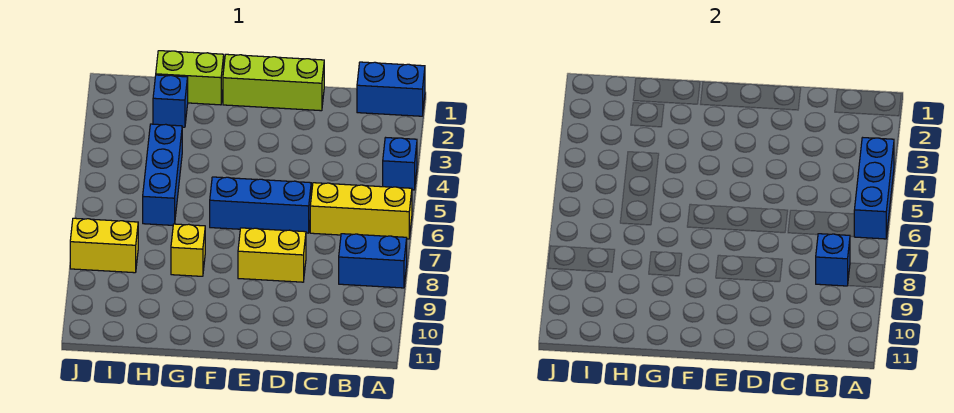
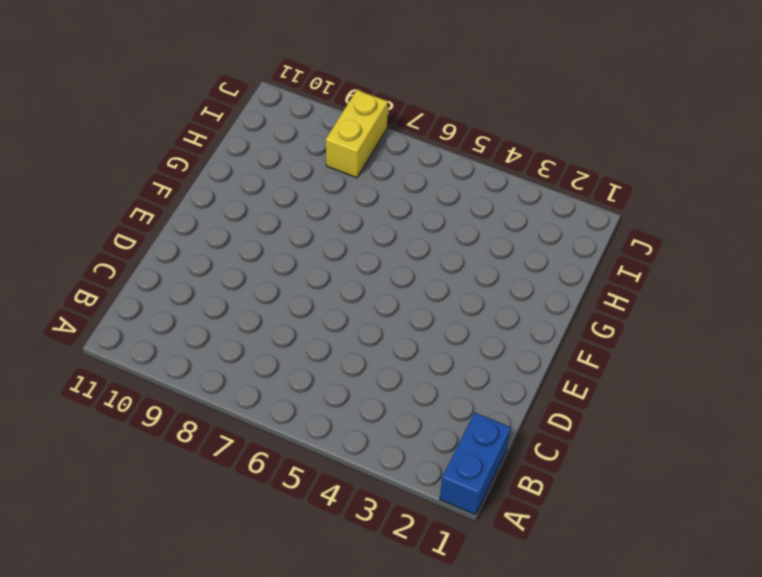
none -> blue brick A4 level 1
none -> yellow brick A6:C6 level 1
none -> blue brick A8:B8 level 1

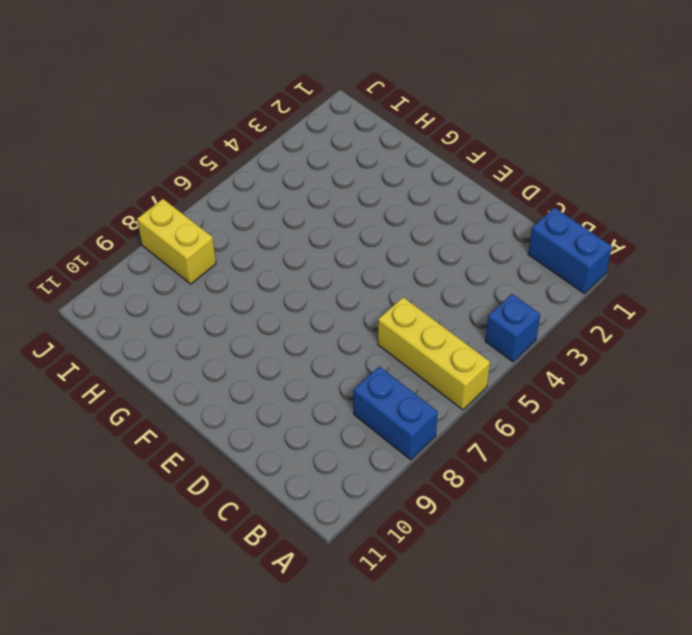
none -> lime brick D1:F1 level 1
none -> blue brick D6:F6 level 1
none -> yellow brick D8:E8 level 1

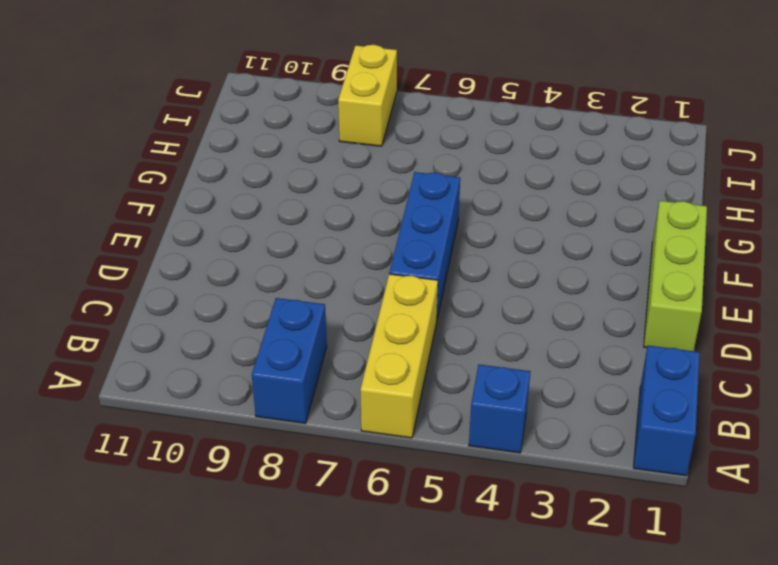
none -> yellow brick D8:E8 level 1
none -> lime brick G1:H1 level 1
none -> yellow brick G8 level 1

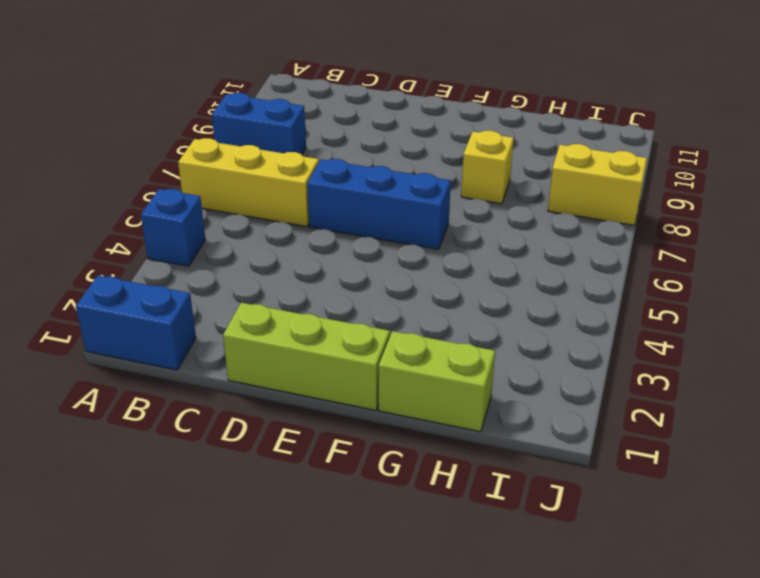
none -> yellow brick D8:E8 level 1
none -> blue brick H2 level 1
none -> blue brick H4:H6 level 1

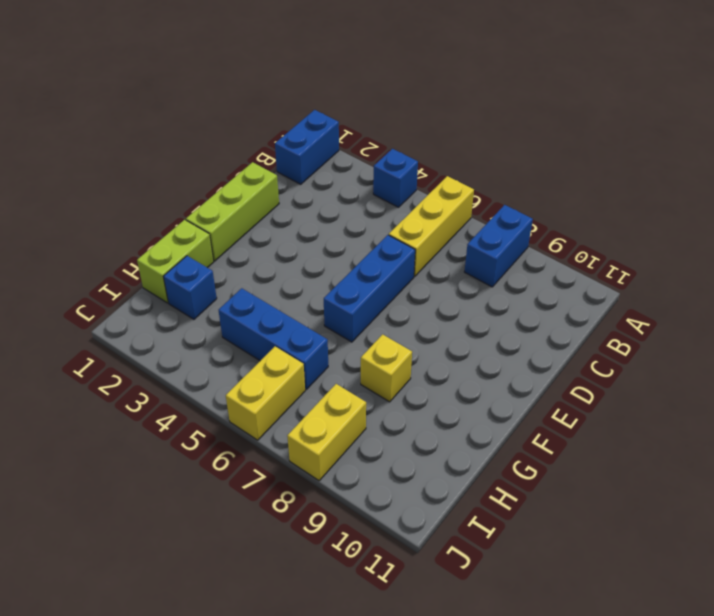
yellow brick I6:J6 level 1 -> yellow brick D8:E8 level 1
none -> blue brick A4:A6 level 2
none -> blue brick B8 level 2

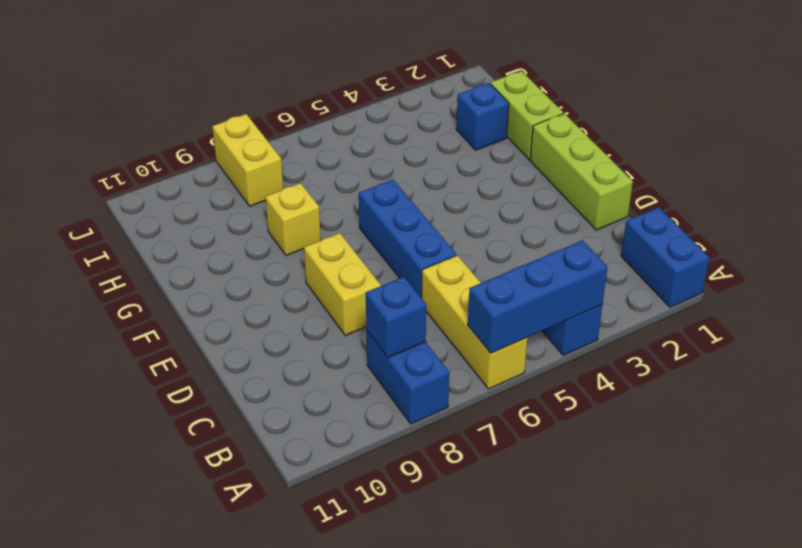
none -> blue brick H4:H6 level 1

